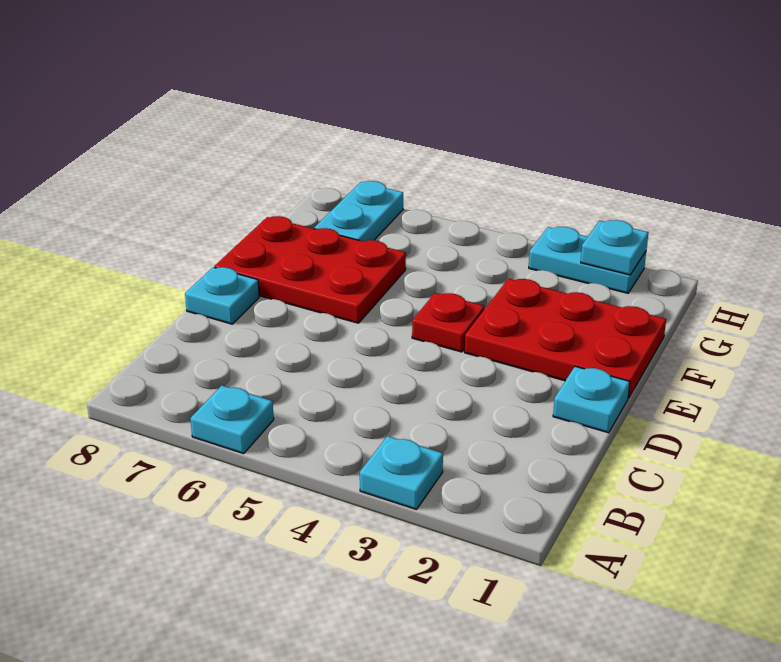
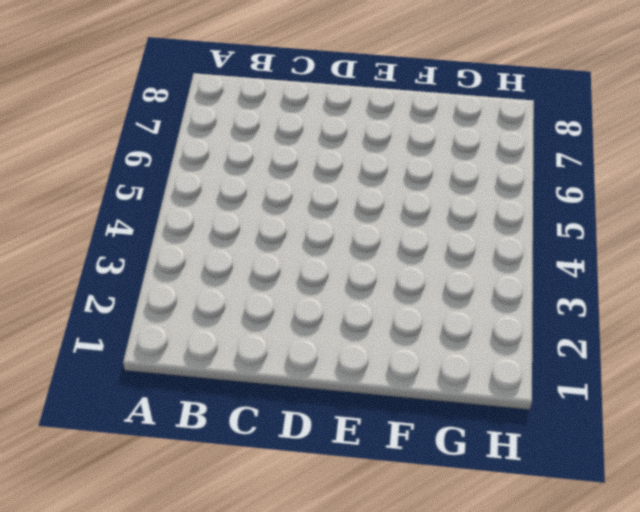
none -> cyan plate A3 level 1
none -> cyan plate A6 level 1

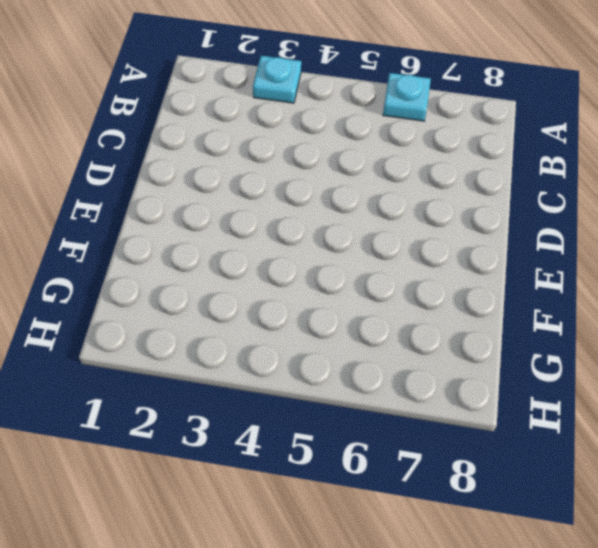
none -> cyan plate D1 level 1
none -> cyan plate D8 level 1

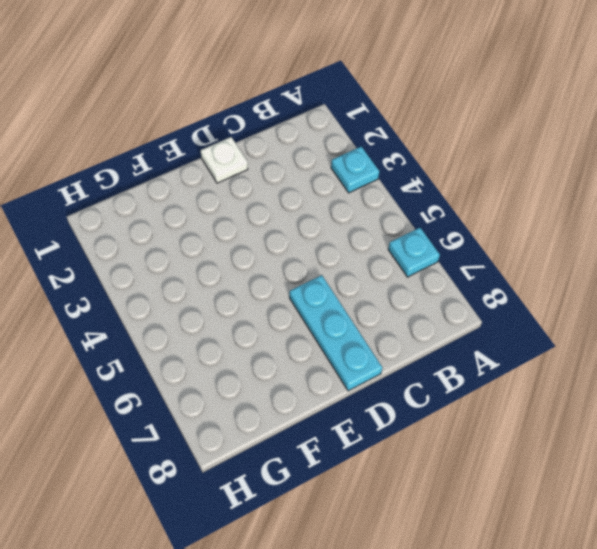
white plate D1 level 1 -> cyan plate D1 level 1
cyan plate D6:D8 level 1 -> cyan plate D8 level 1
none -> red plate E1:F3 level 1
none -> red plate E4 level 1

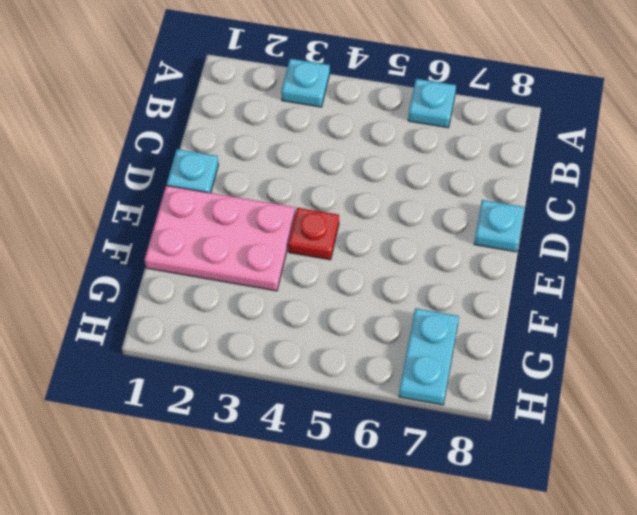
pink plate E1:F3 level 1 -> red plate E1:F3 level 1
none -> red plate E6:F8 level 1
none -> cyan plate H2:H3 level 1

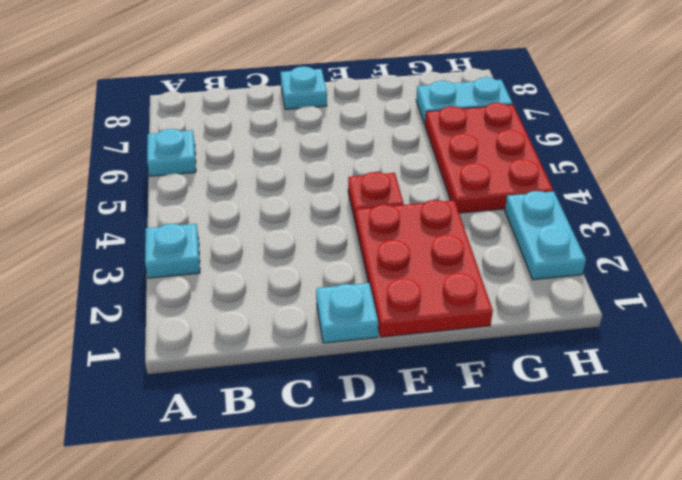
red plate G4:H6 level 1 -> red plate E6:F8 level 1
none -> cyan plate H2 level 2

